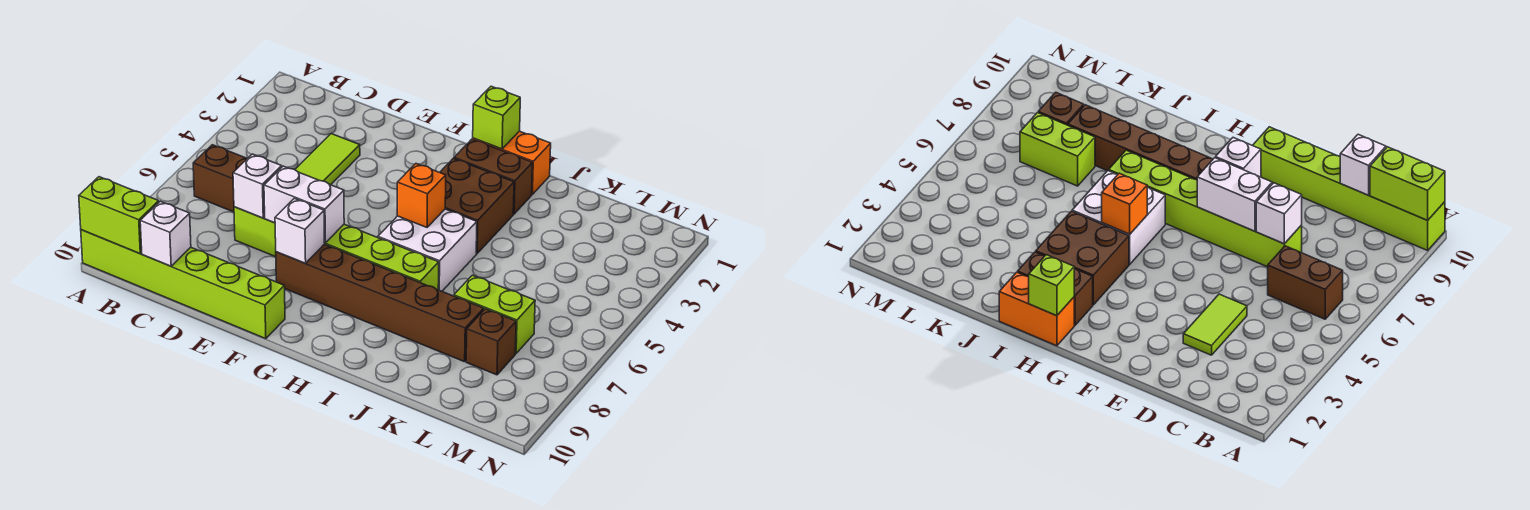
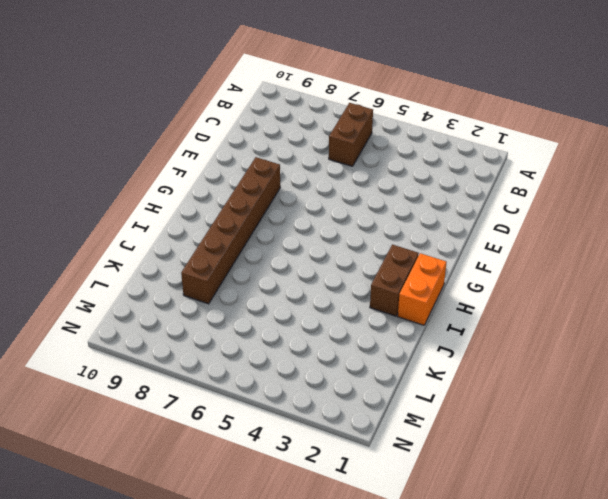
none -> lime brick A10:F10 level 1
none -> lime tile D3:D4 level 1
none -> lime brick D7:I7 level 1

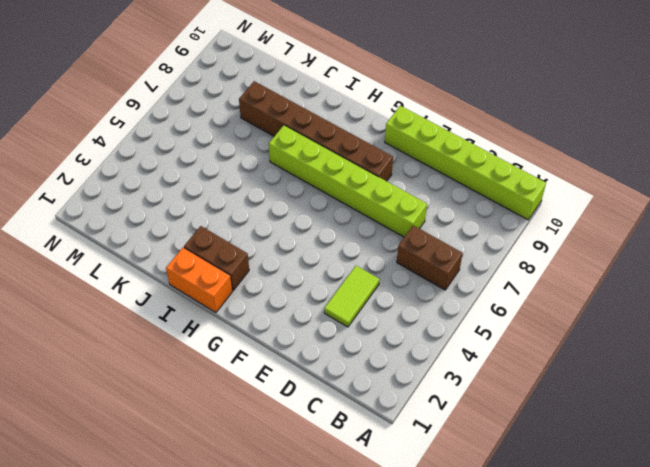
none -> brown brick H3:I4 level 1
none -> white brick H5:I6 level 1
none -> lime brick K7:L7 level 1

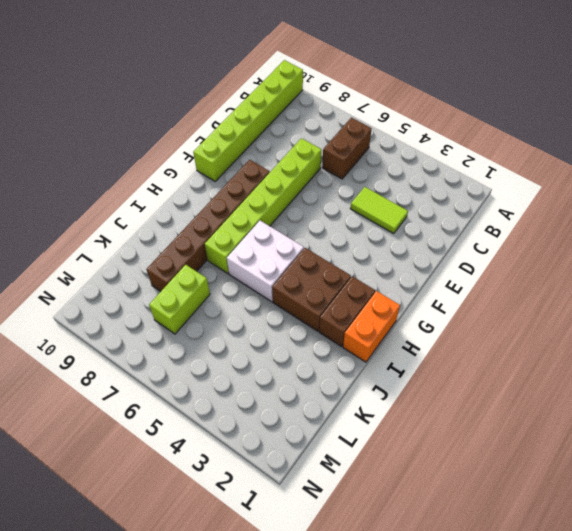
none -> brown brick L8 level 1
none -> lime brick A10:B10 level 2
none -> white brick C10 level 2

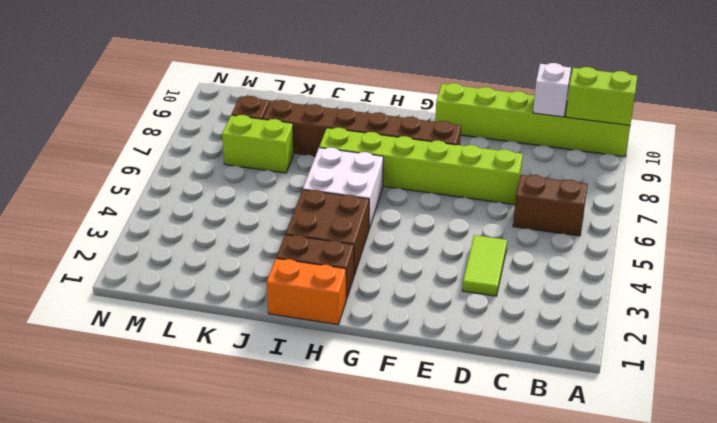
none -> white brick D7 level 2
none -> white brick E7:F7 level 2
none -> white brick F8 level 2

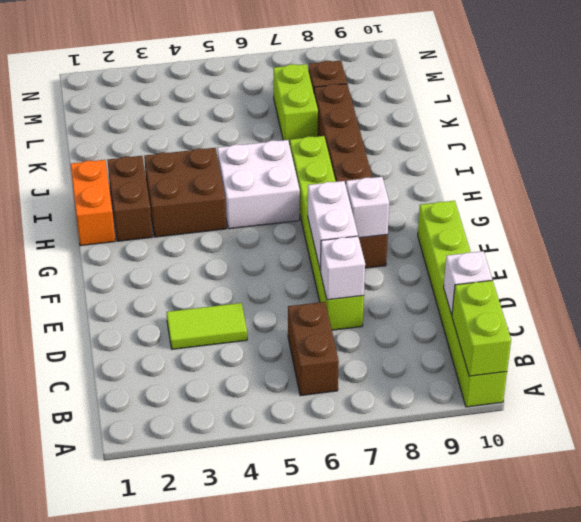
none -> lime brick H1 level 2
none -> orange brick H5 level 2

